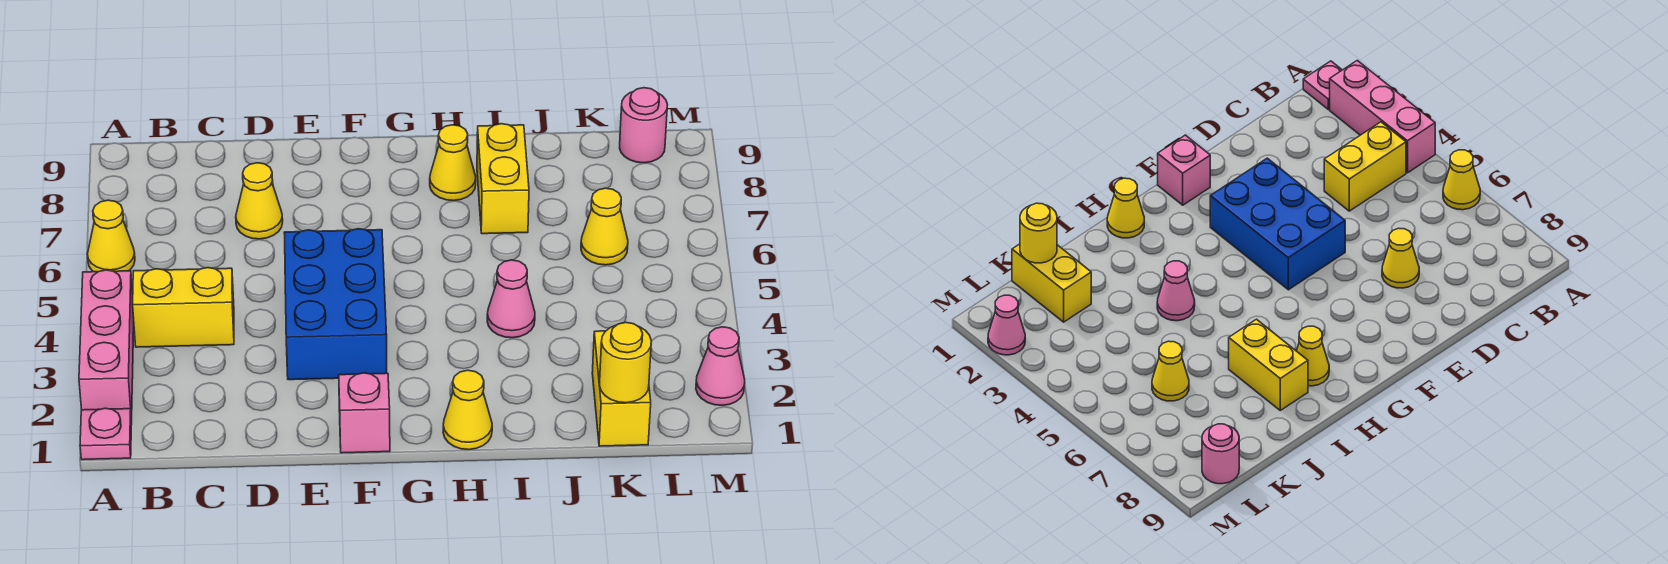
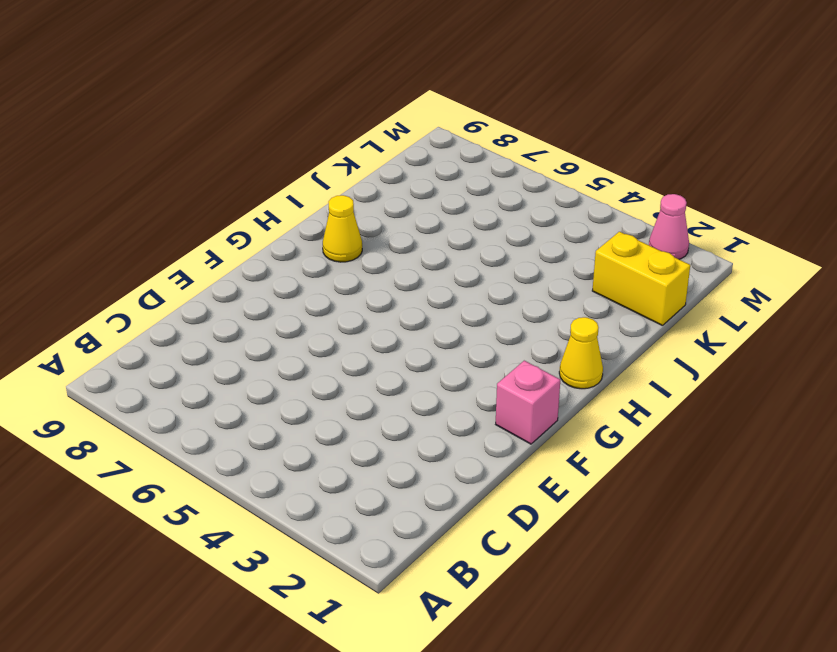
none -> pink plate A1 level 1
none -> pink brick A2:A4 level 1
none -> yellow cone A6 level 1

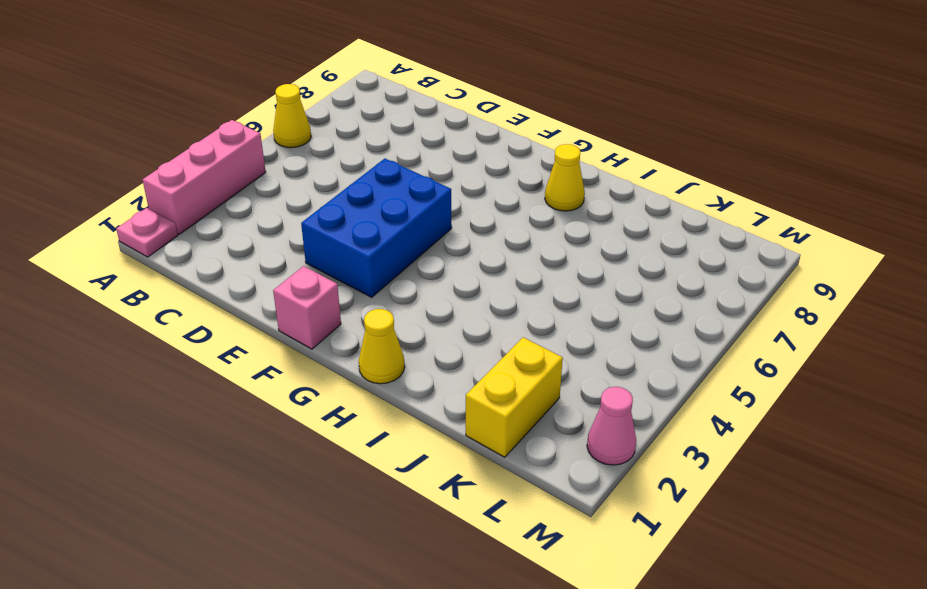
none -> yellow brick B4:C4 level 1
none -> yellow cone D7 level 1
none -> pink cone I4 level 1

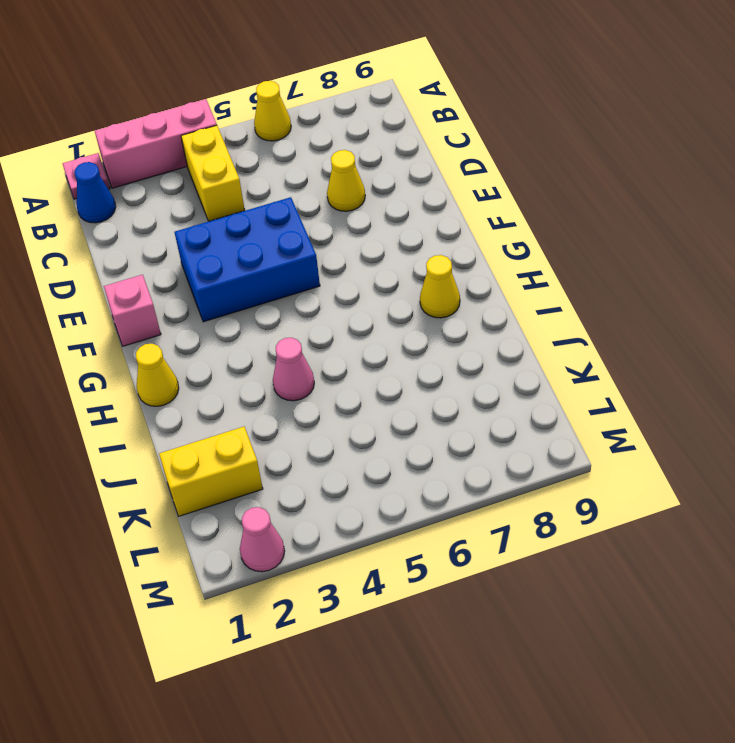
blue cone B1 level 1 -> none
none -> yellow brick I7:I8 level 1
none -> yellow cone K6 level 1
none -> pink round brick L9 level 1

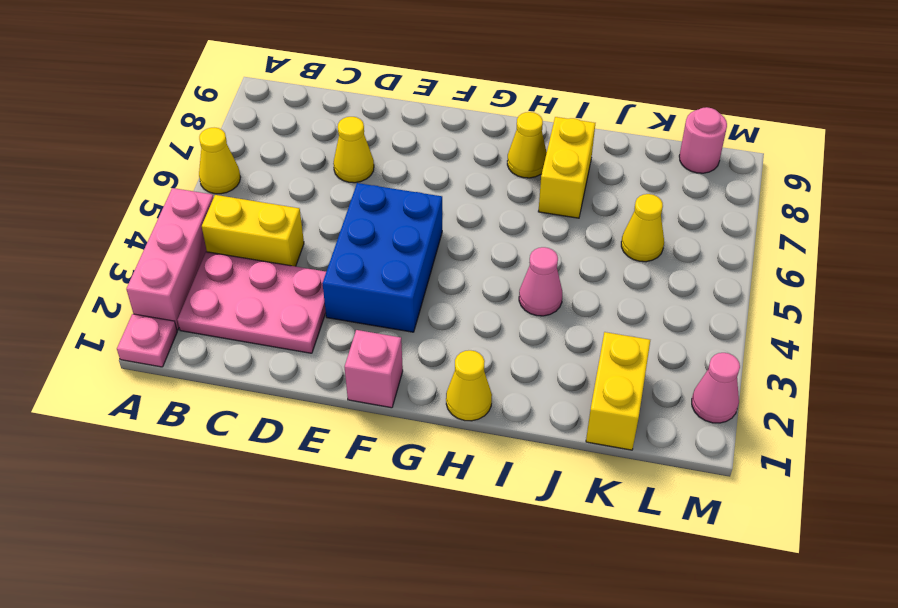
pink plate B2:D3 level 1 -> none
none -> yellow round brick K1 level 2

